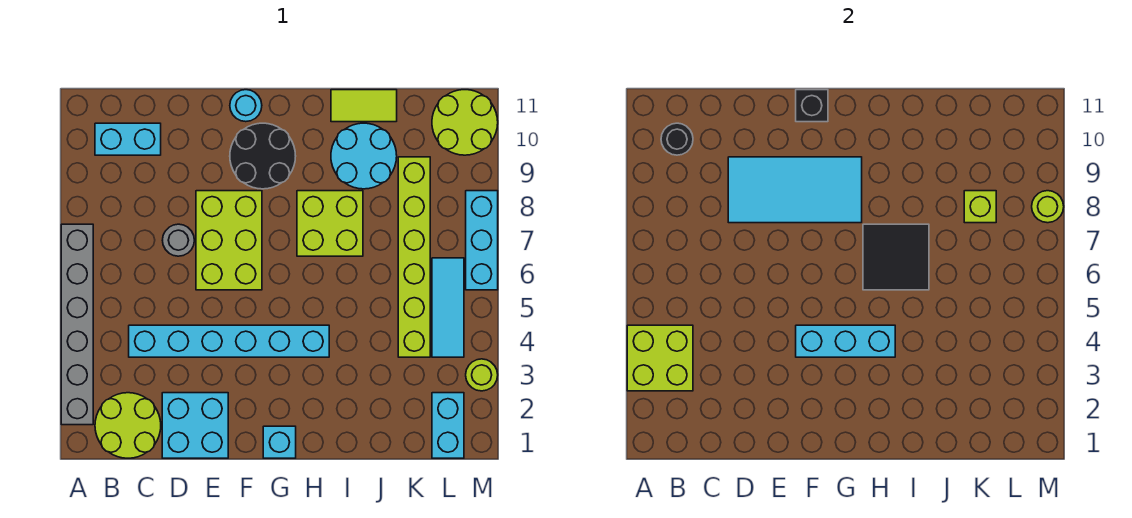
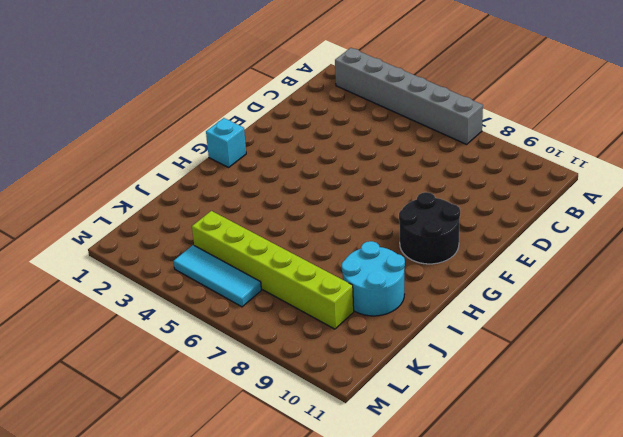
none -> lime round brick B1:C2 level 1
none -> cyan brick B10:C10 level 1
none -> cyan brick C4:H4 level 1

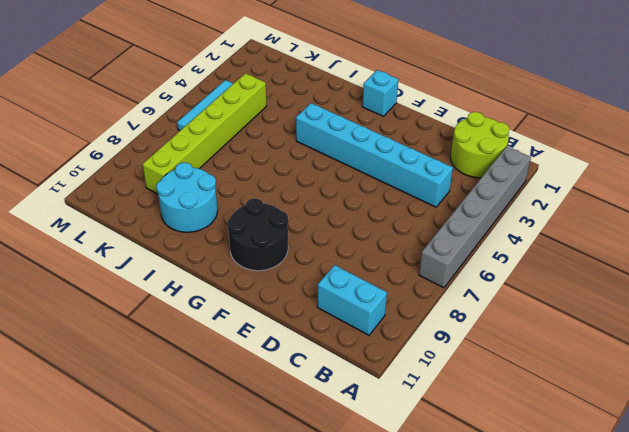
none -> cyan brick D1:E2 level 1
none -> grey round brick D7 level 1
none -> lime brick E6:F8 level 1

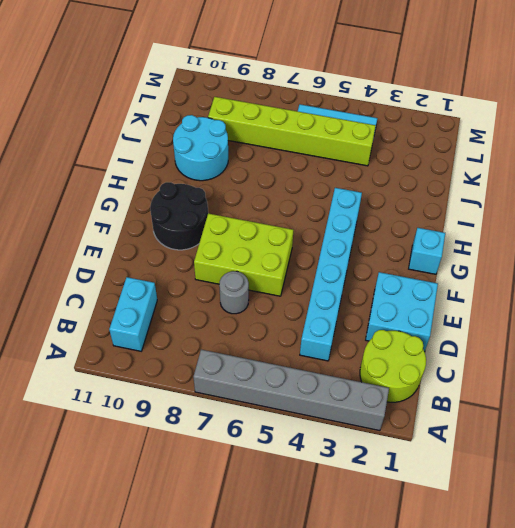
none -> cyan round brick F11 level 1
none -> lime brick H7:I8 level 1
none -> lime tile I11:J11 level 1

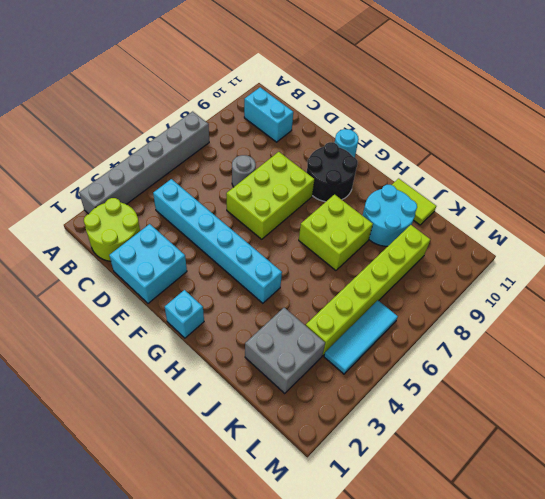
grey brick J2:K3 level 1 -> none
none -> cyan brick L1:L2 level 1
none -> lime round brick L10:M11 level 1
none -> lime round brick M3 level 1

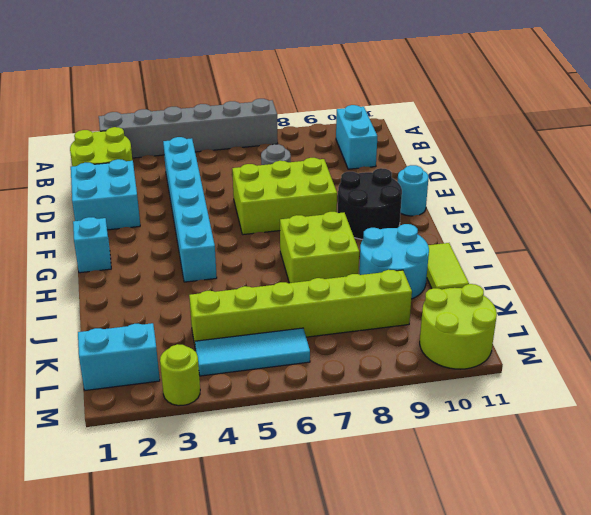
none -> cyan brick M6:M8 level 1
none -> lime brick A3:B4 level 2
none -> black round brick B10 level 2

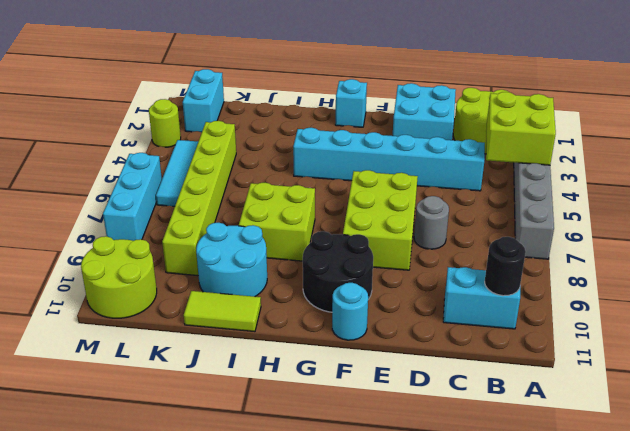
none -> cyan tile D8:G9 level 2
none -> cyan brick F4:H4 level 2
none -> black brick F11 level 2

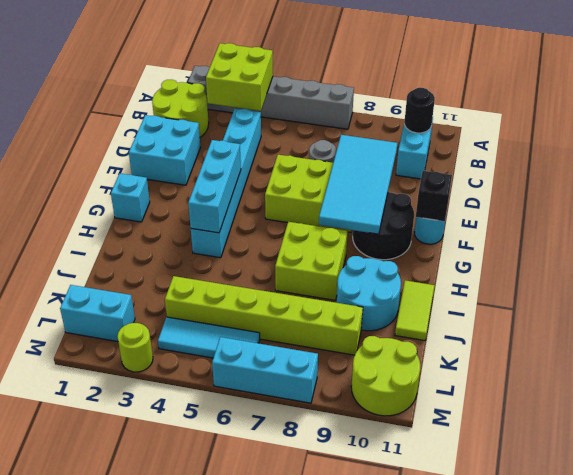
none -> black tile H6:I7 level 2
none -> lime brick K8 level 2
none -> lime round brick M8 level 2

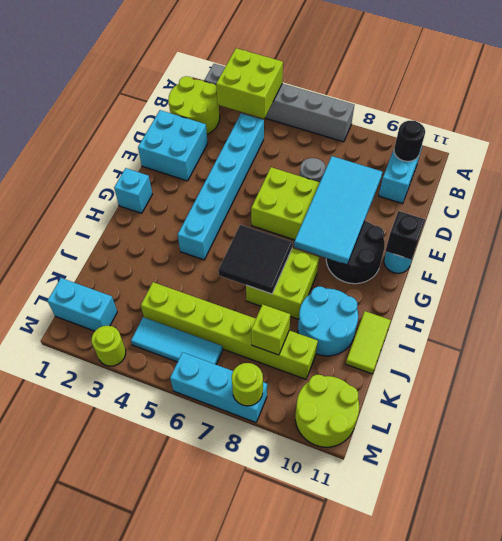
none -> cyan brick F4:H4 level 2

